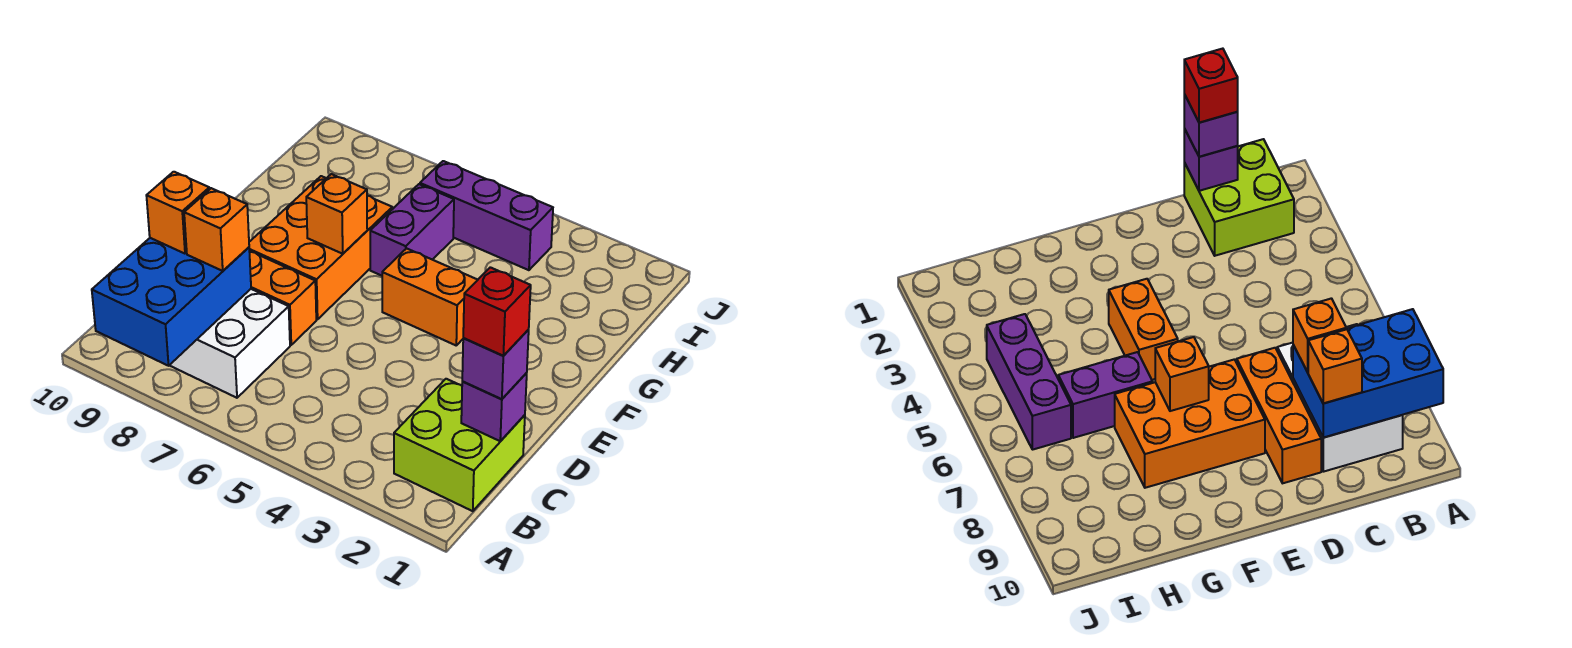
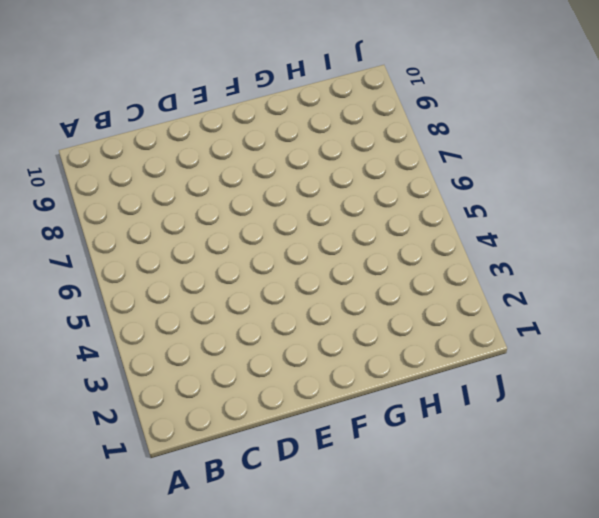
none -> lime brick B1:C2 level 1
none -> white brick B7:C9 level 1
none -> orange brick D7:D9 level 1

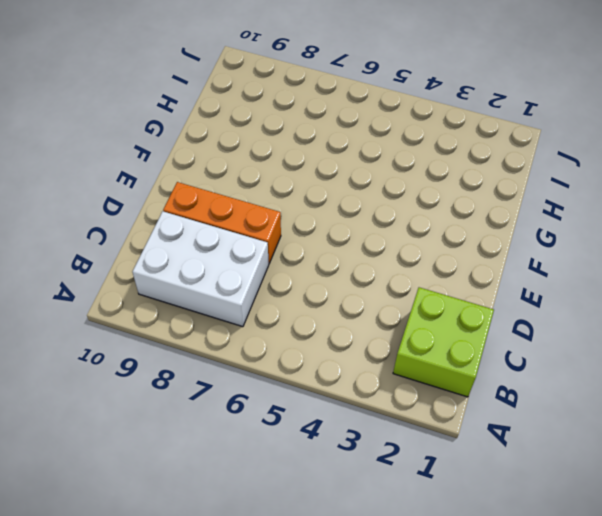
none -> orange brick E7:G8 level 1
none -> orange brick F4:F5 level 1
none -> purple brick G6:H6 level 1

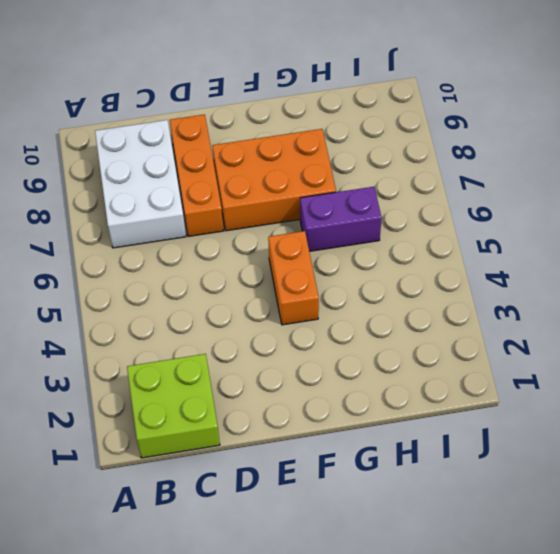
none -> purple brick I4:I6 level 1
none -> blue brick A8:C9 level 2
none -> purple brick C1 level 2

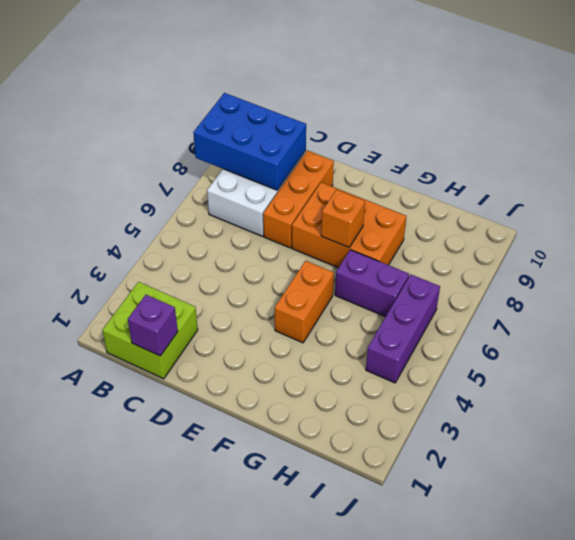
none -> purple brick C1 level 3
none -> orange brick C8 level 3
none -> orange brick C9 level 3

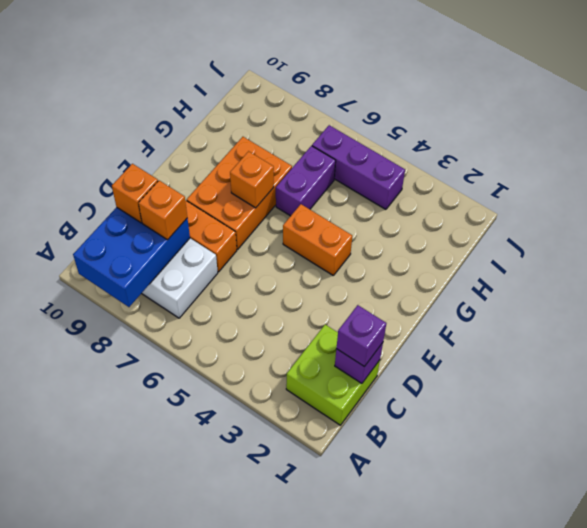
none -> red brick C1 level 4

